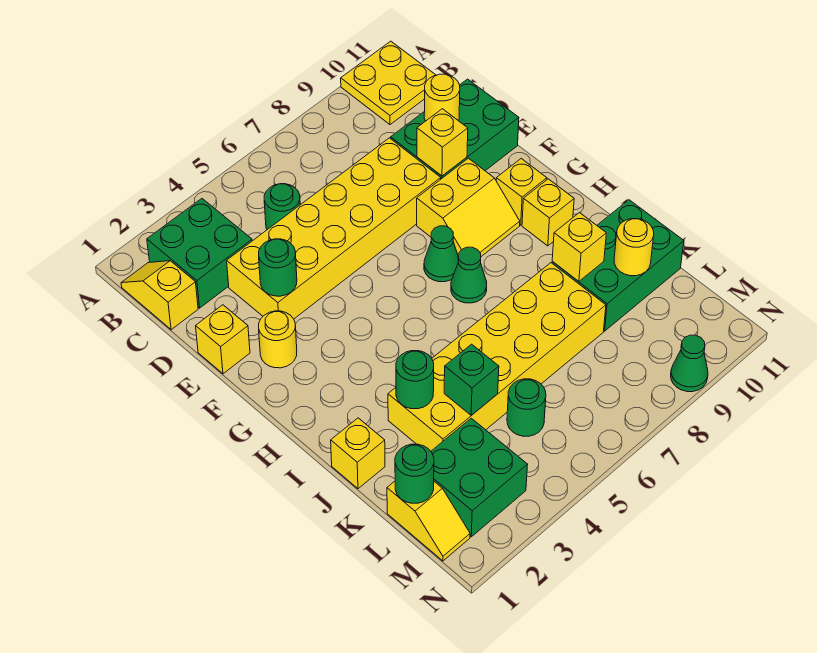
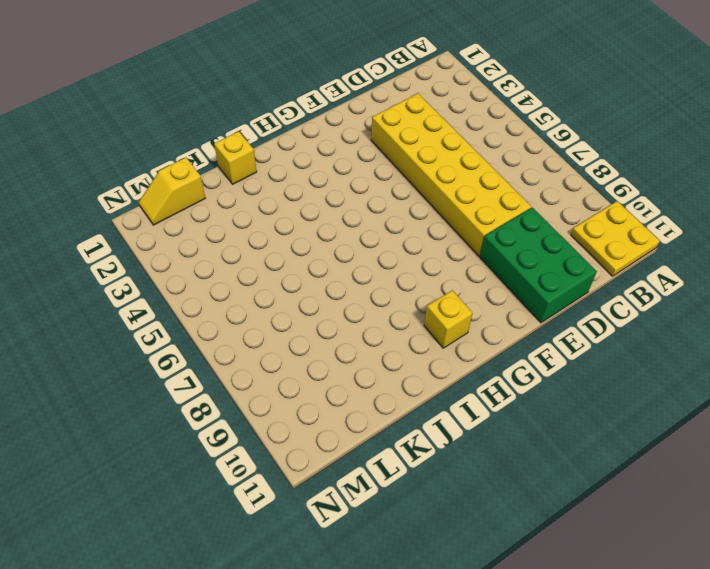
none -> yellow slope B1:C1 level 1 top C
none -> green brick B2:C3 level 1
none -> green round brick C5 level 1

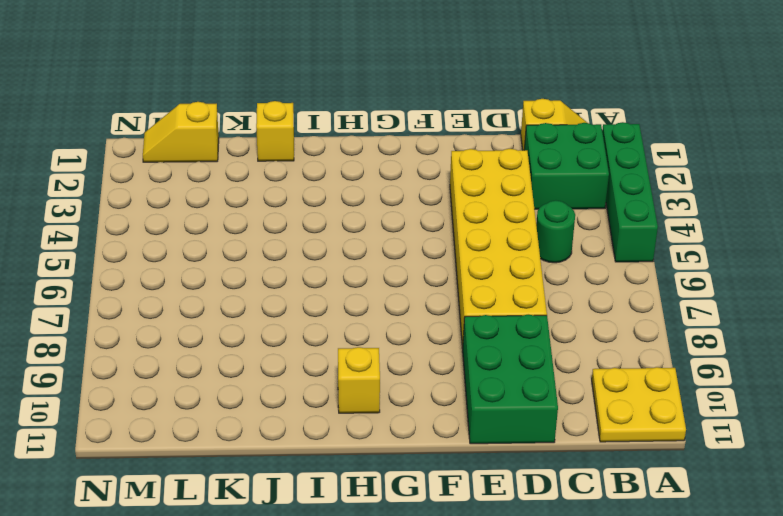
green brick A2:A5 level 1 -> none
none -> yellow brick E1 level 1
none -> yellow round brick F2 level 1
none -> yellow slope F8:G9 level 1 top F

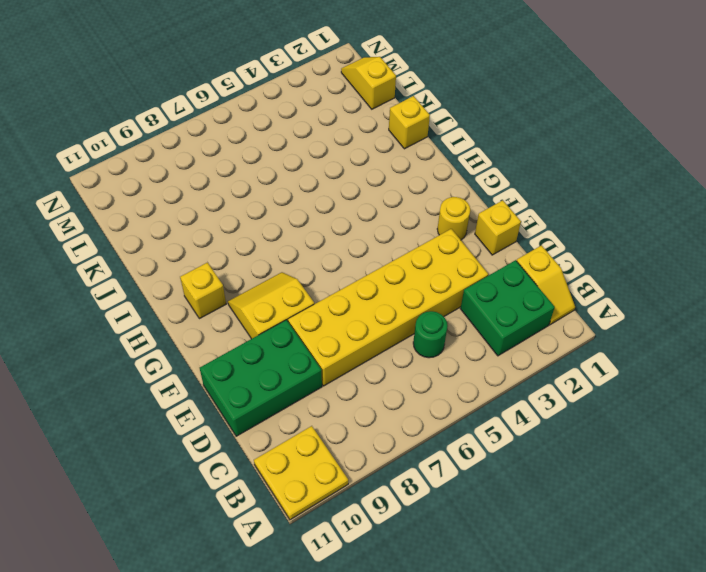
none -> green cone G7 level 1
none -> yellow brick G10 level 1
none -> green cone H7 level 1

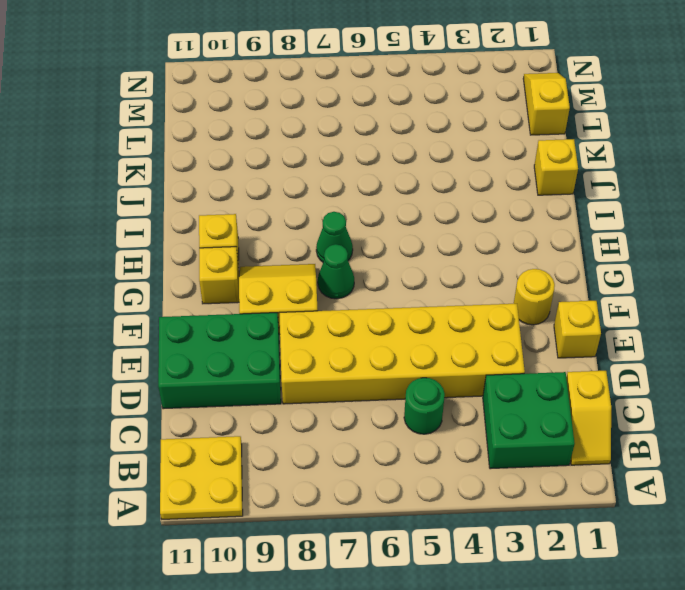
none -> yellow brick J3:K8 level 1
none -> green brick J9:K11 level 1
none -> green brick L2:M3 level 1

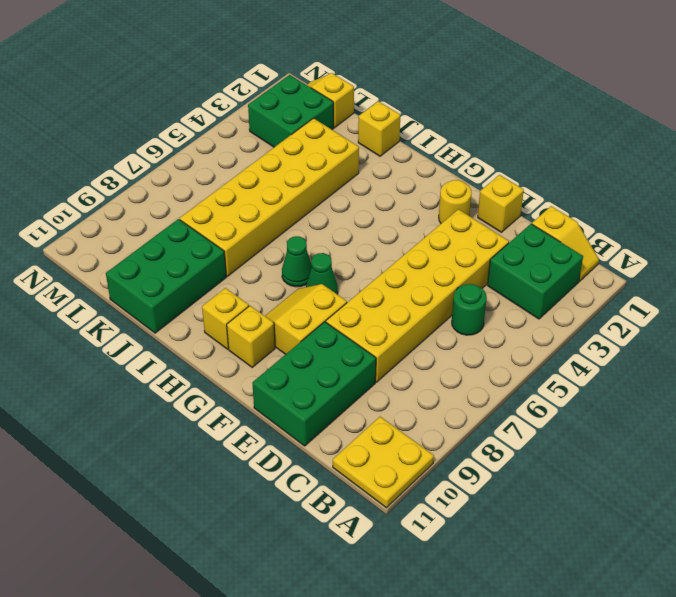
none -> green round brick L5 level 1
none -> green cone N9 level 1
none -> yellow round brick D10 level 2

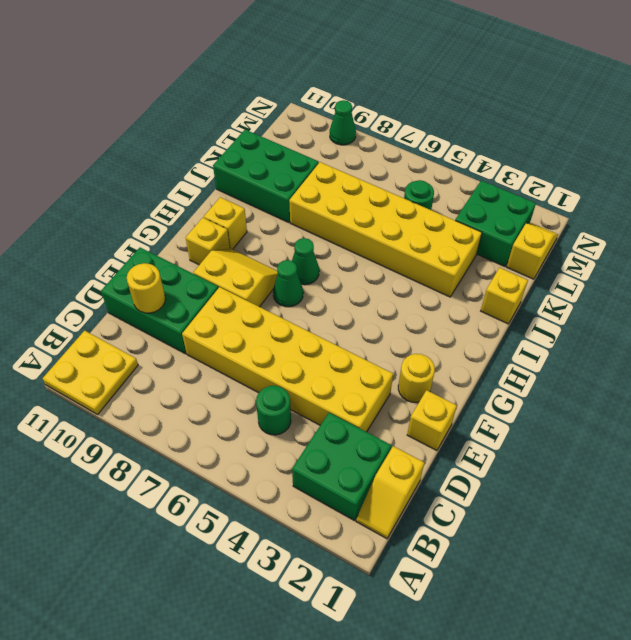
none -> green round brick E3 level 2
none -> yellow brick E9 level 2
none -> green round brick J3 level 2

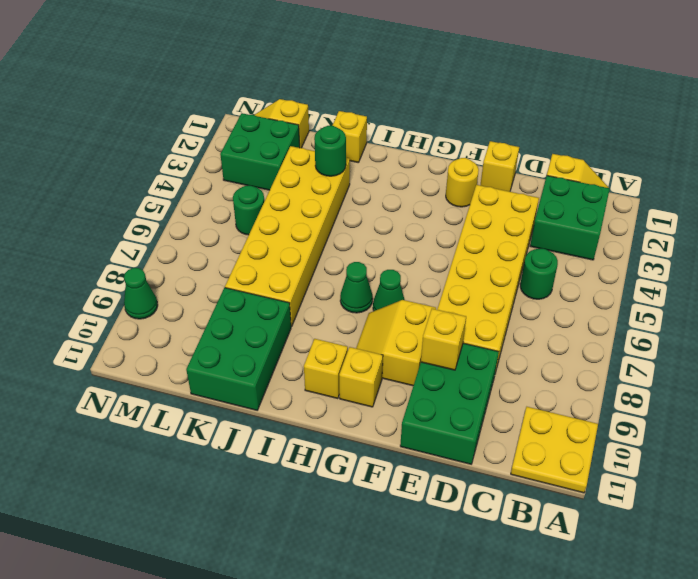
none -> yellow round brick D10 level 2
none -> green round brick E3 level 2
none -> yellow brick J9 level 2

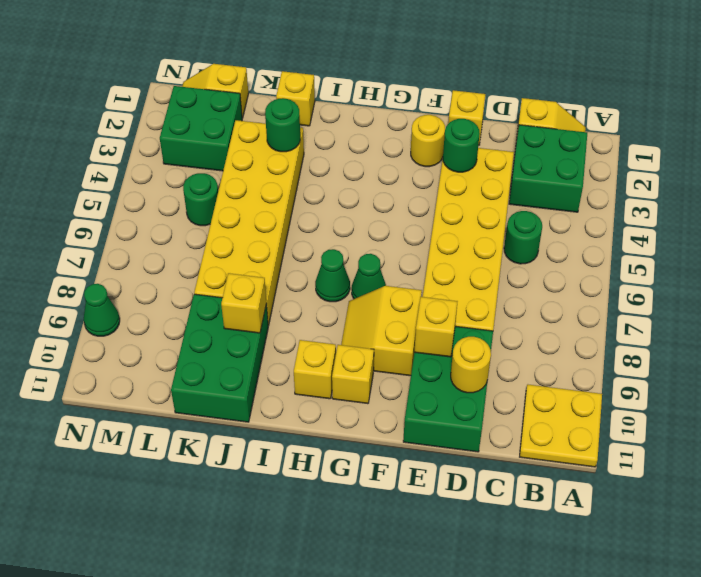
none -> green brick K4 level 2
none -> yellow round brick K10 level 2
none -> green round brick L1 level 2

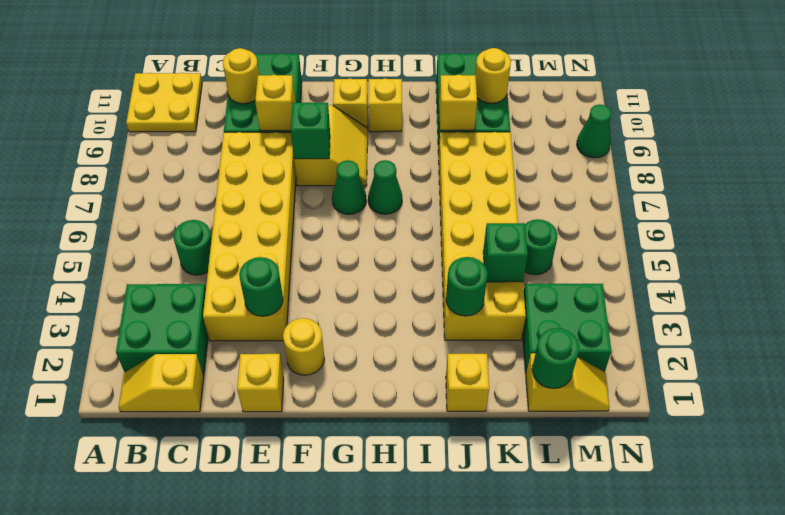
green brick F8 level 2 -> none

